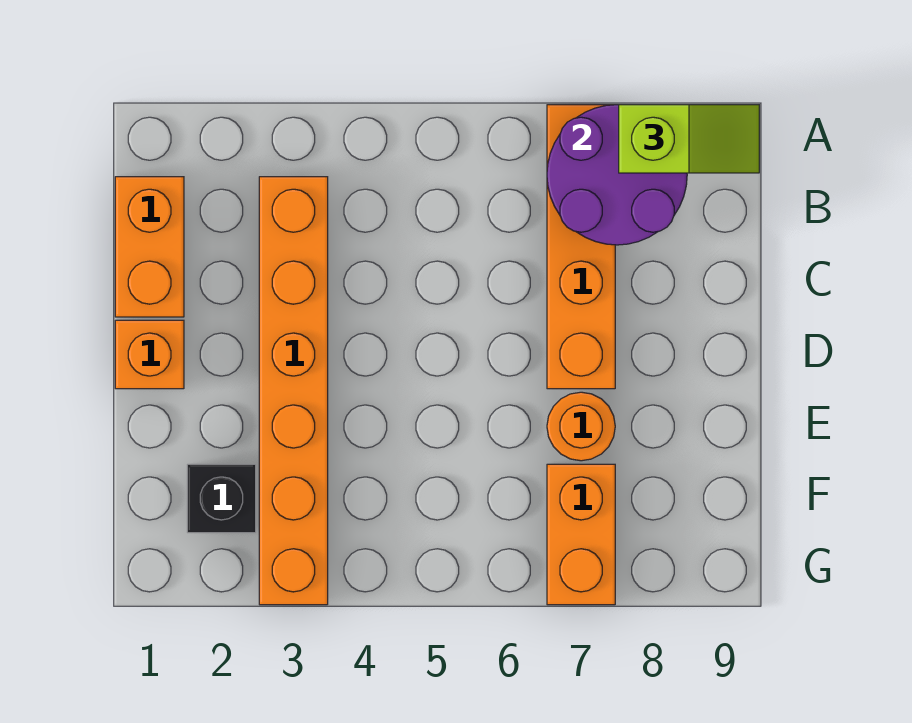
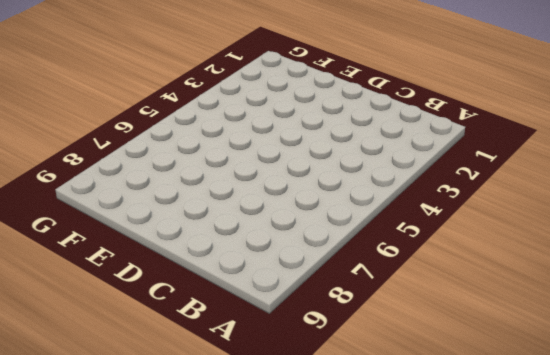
none -> orange brick A7:D7 level 1
none -> orange brick B1:C1 level 1

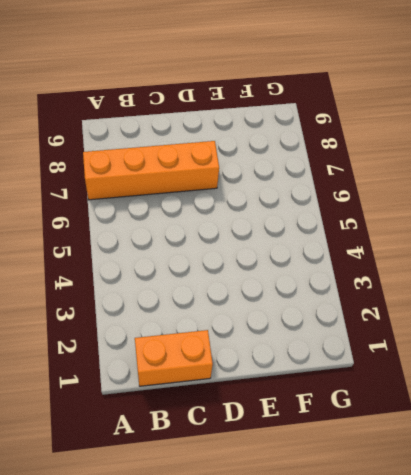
none -> orange brick B3:G3 level 1
none -> orange brick D1 level 1

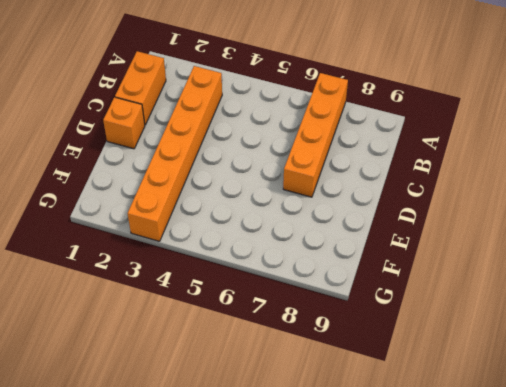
none -> orange round brick E7 level 1
none -> black brick F2 level 1

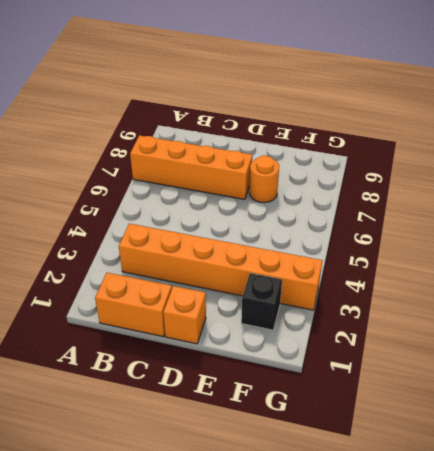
none -> orange brick F7:G7 level 1
none -> purple round brick A7:B8 level 2

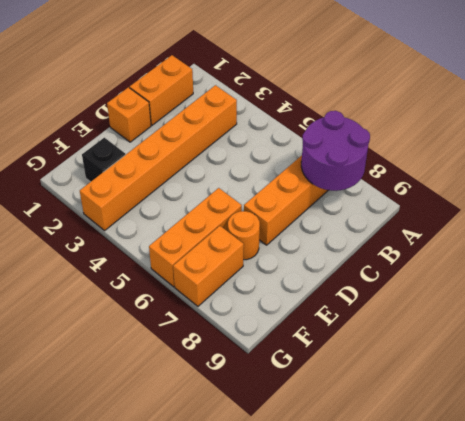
orange brick E6:G6 level 1 -> none
none -> lime slope A8:A9 level 3 top 8

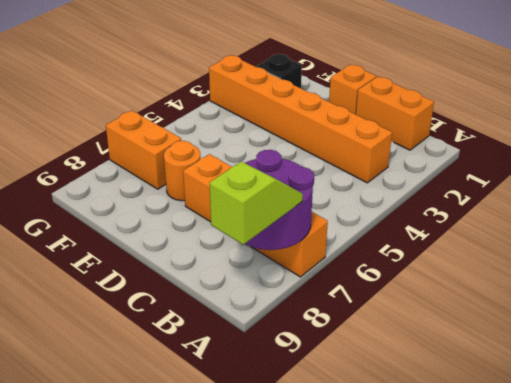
lime slope A8:A9 level 3 top 9 -> lime slope A8:A9 level 3 top 8

